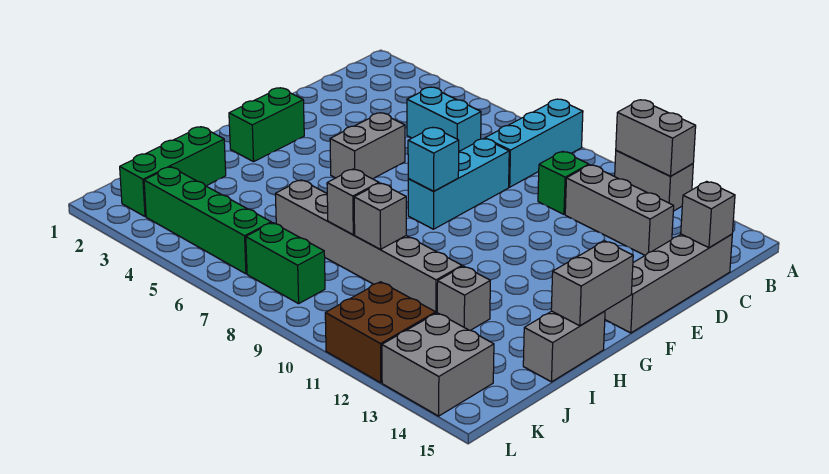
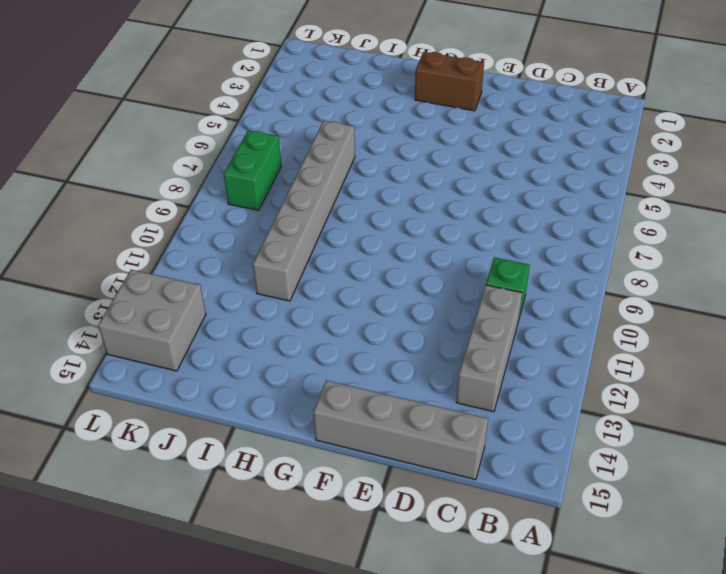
brown brick F2:G2 level 1 -> green brick F2:G2 level 1
none -> cyan brick A8:C8 level 1
none -> grey brick A11:A12 level 1
none -> cyan brick C5:C6 level 1

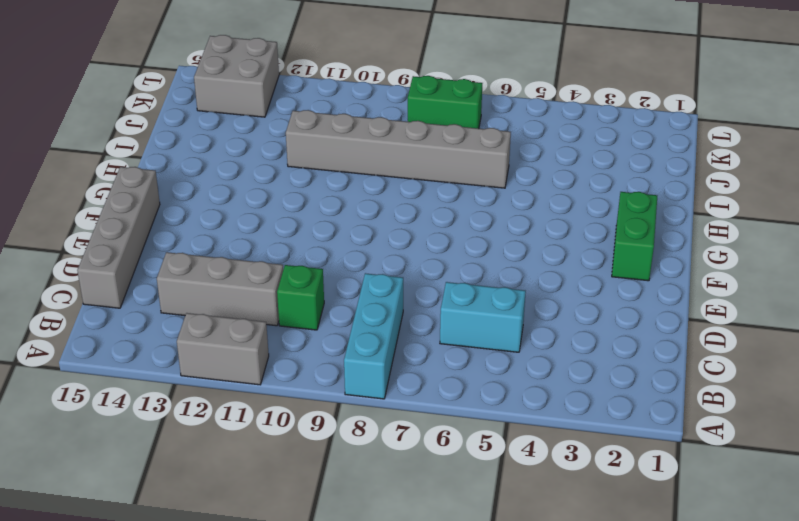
none -> cyan brick D8:F8 level 1
none -> grey brick E5:F5 level 1
none -> grey brick H15:I15 level 1

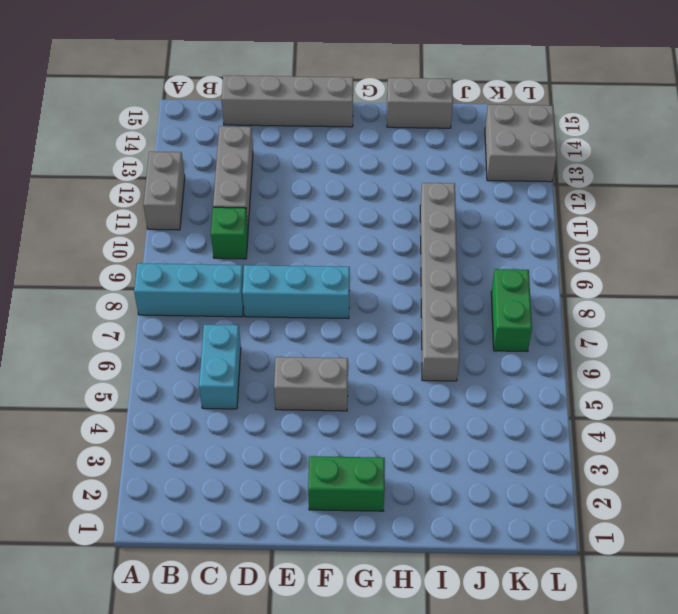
none -> green brick I2:K2 level 1
none -> grey brick I12 level 1
none -> green brick K3:K6 level 1

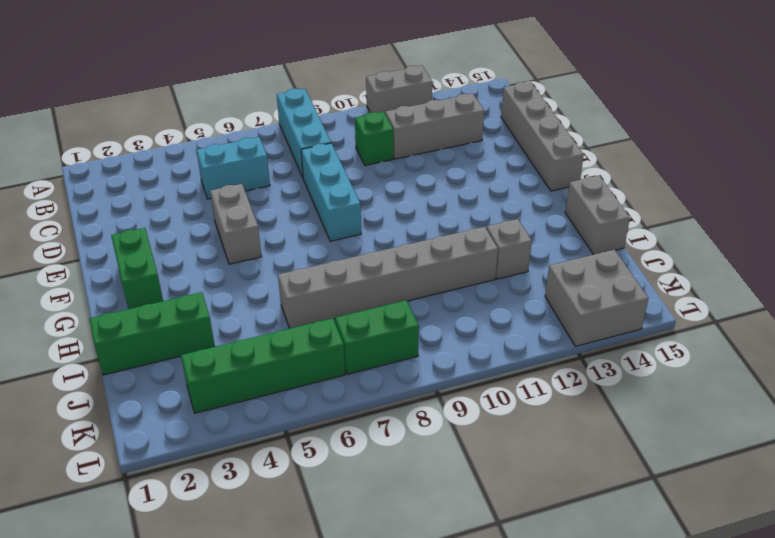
green brick I1:I3 level 1 -> green brick I2:K2 level 1
none -> brown brick K11:L12 level 1
none -> grey brick A11:A12 level 2
none -> grey brick C15 level 2

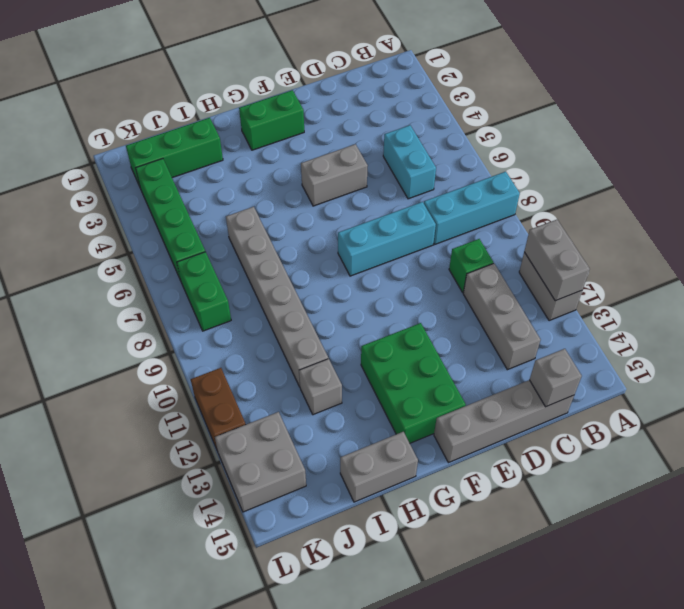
green brick F12:G14 level 1 -> none
brown brick L11:L12 level 1 -> brown brick K11:L12 level 1
none -> cyan brick F8 level 2
none -> grey brick G15:H15 level 2
none -> grey brick I8 level 2

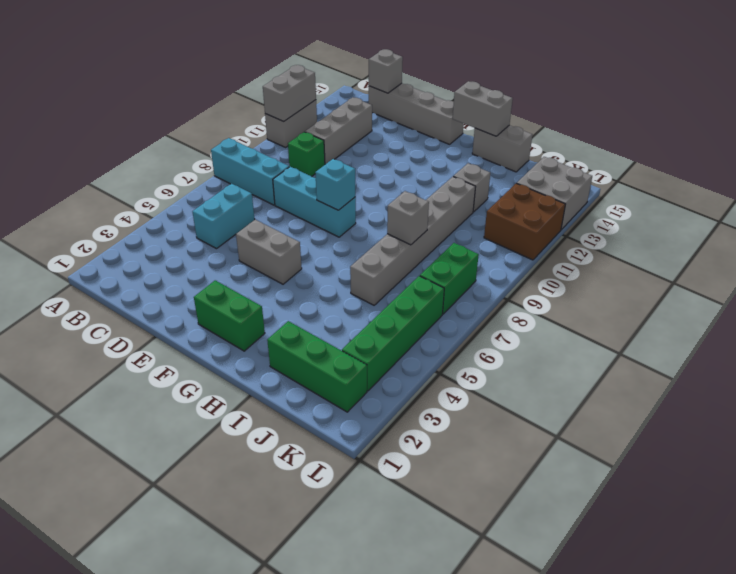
none -> grey brick I9 level 2

